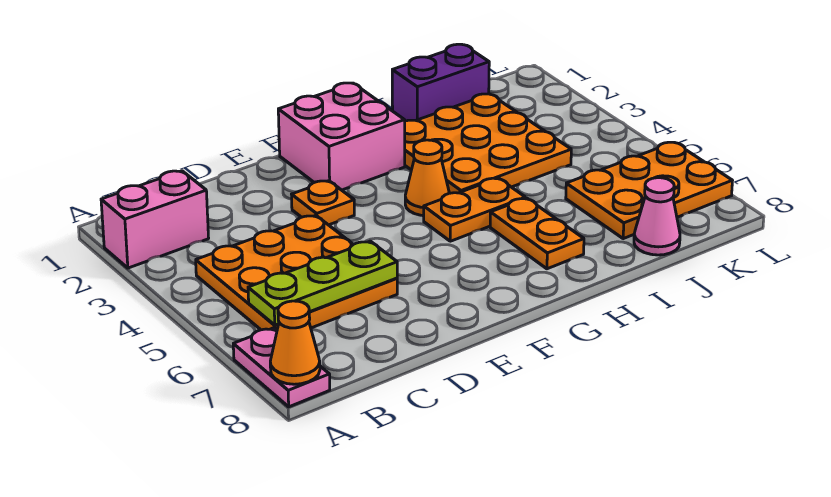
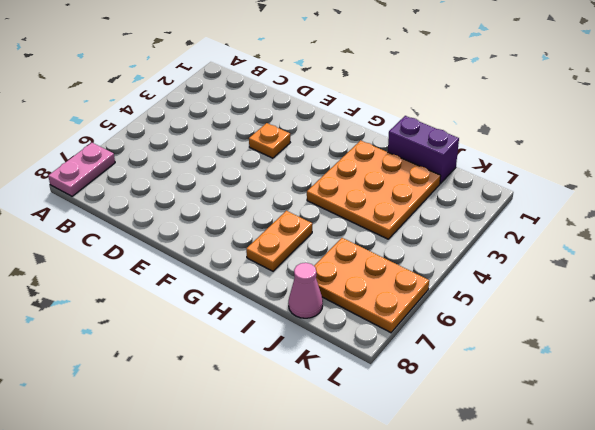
none -> pink brick A2:B2 level 1
none -> orange plate B4:D6 level 1
none -> pink brick F1:G2 level 1

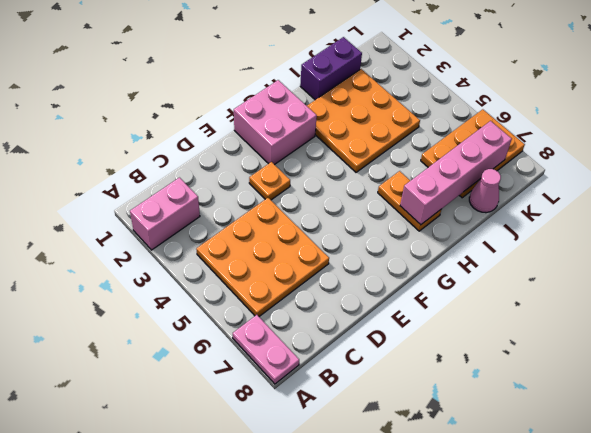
pink brick H7:K7 level 2 -> none
none -> orange cone G4 level 1
none -> orange plate G5:H5 level 1
none -> orange cone A8 level 2

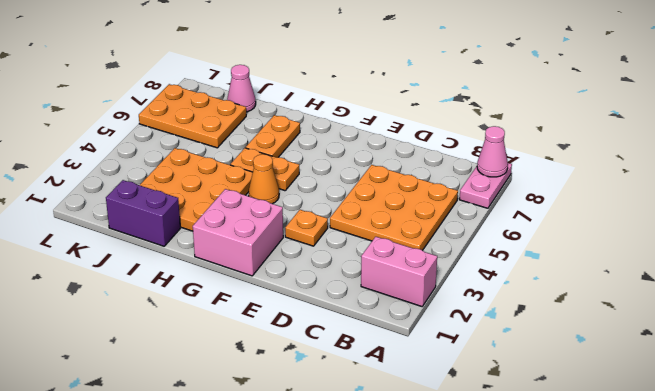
pink cone A8 level 2 -> orange cone A8 level 2
none -> lime plate B6:D6 level 2

